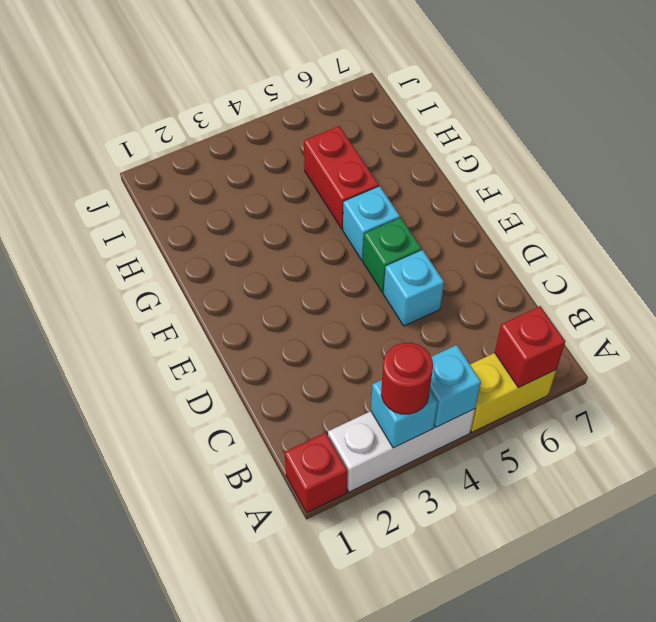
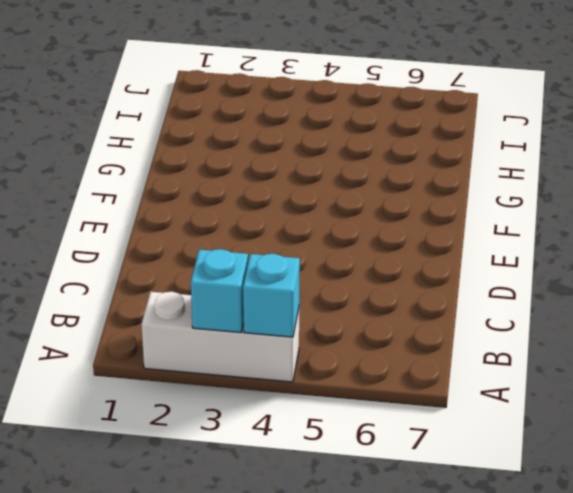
none -> red brick A1 level 1
none -> yellow brick A5:A6 level 1

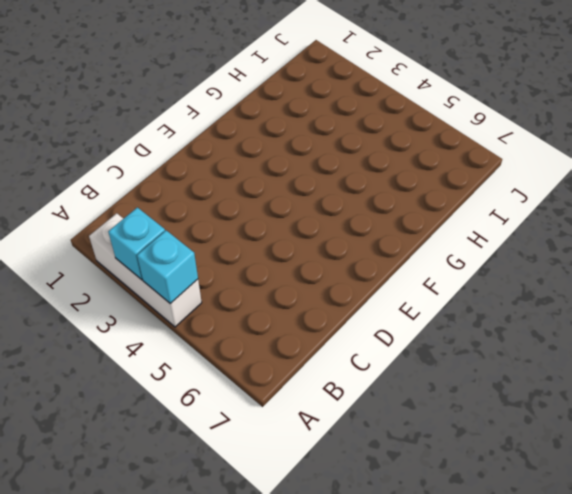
none -> red brick A1 level 1
none -> yellow brick A5:A6 level 1

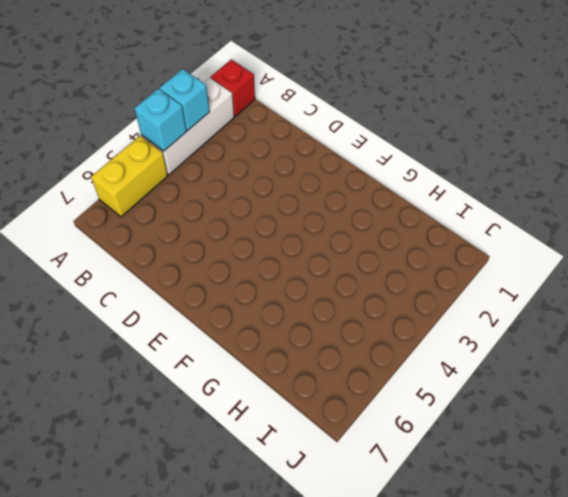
none -> cyan brick D5 level 1
none -> green brick E5 level 1

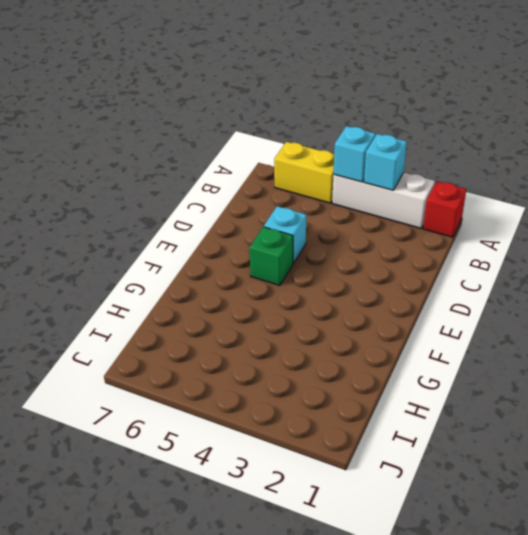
none -> cyan brick F5 level 1
none -> red brick G5:H5 level 1

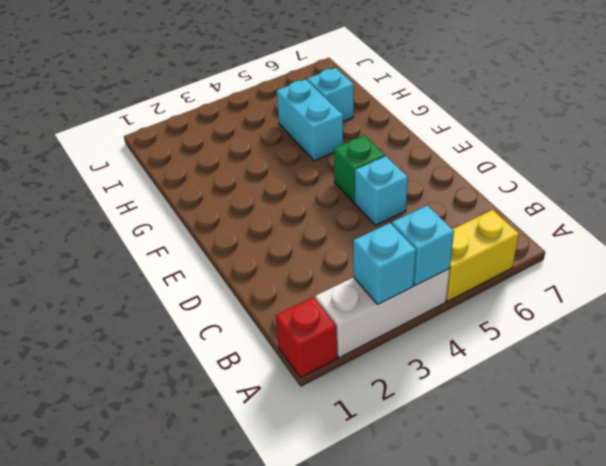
cyan brick G5:H5 level 1 -> red brick G5:H5 level 1
cyan brick H6 level 1 -> cyan brick F5 level 1
none -> red brick A6 level 2
none -> red round brick A3 level 3

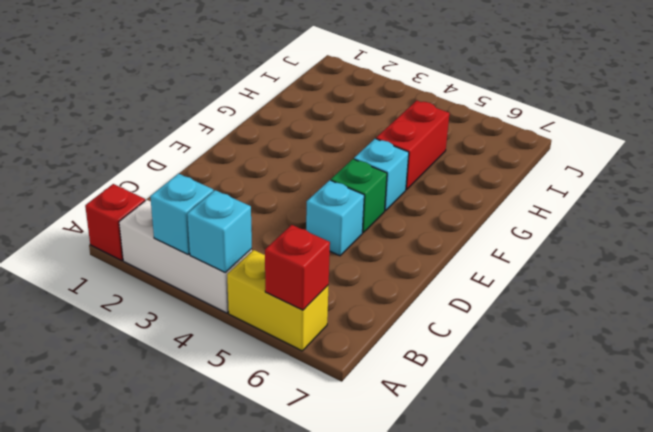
none -> red round brick A3 level 3

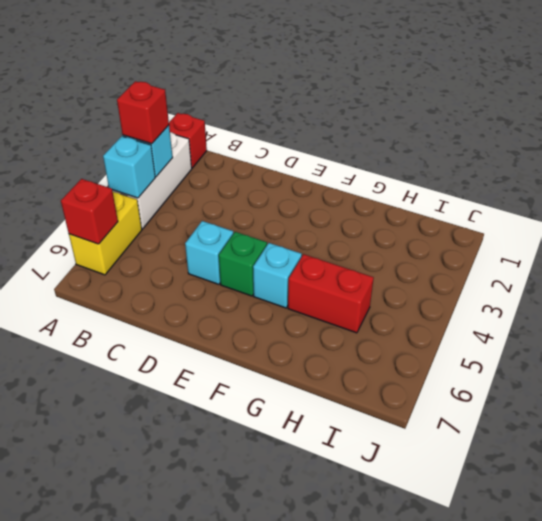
red brick A3 level 3 -> red round brick A3 level 3

